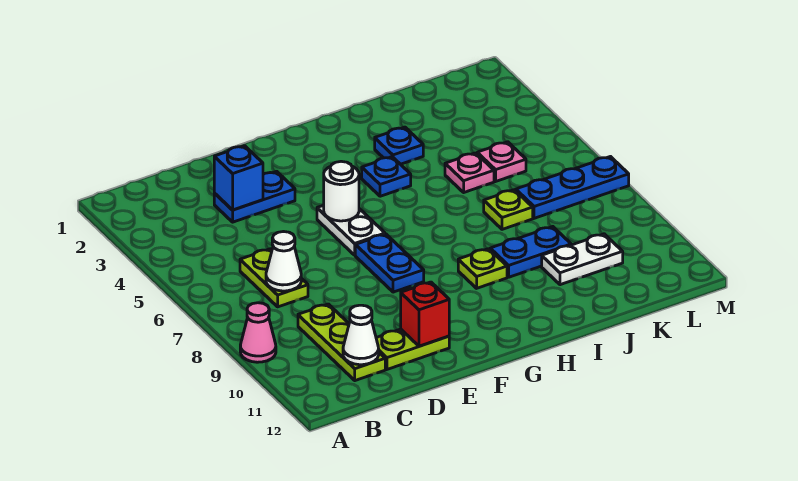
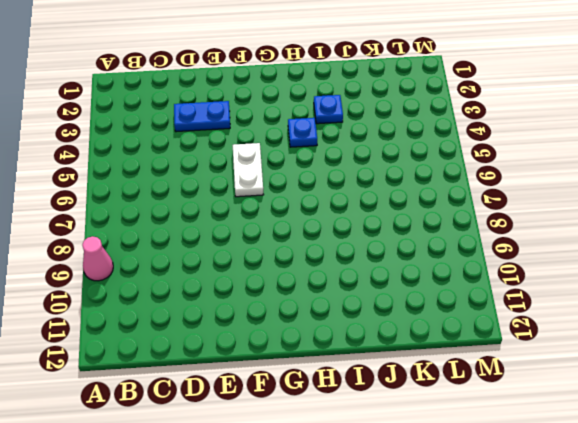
none -> lime plate C6:C7 level 1
none -> lime plate C9:C11 level 1
none -> lime plate D11:E11 level 1

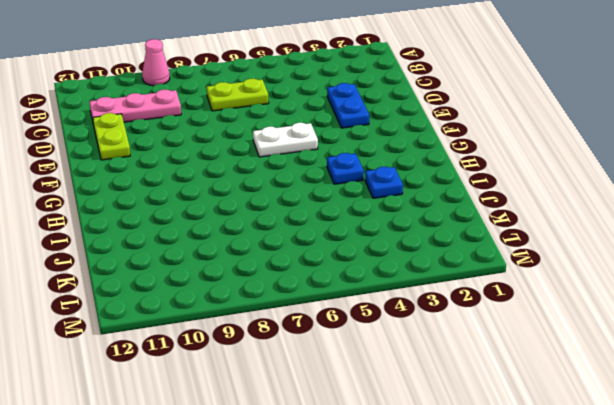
pink plate C9:C11 level 1 -> lime plate C9:C11 level 1
none -> blue plate F7:F8 level 1
none -> lime plate H9 level 1
none -> blue plate I9:J9 level 1

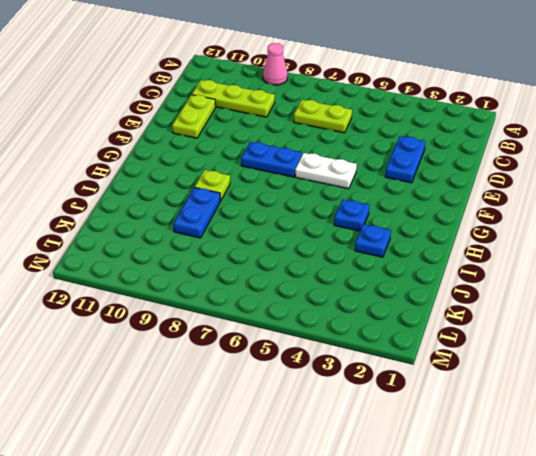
none -> pink plate J5 level 1
none -> lime plate J7 level 1
none -> white plate J10:K10 level 1

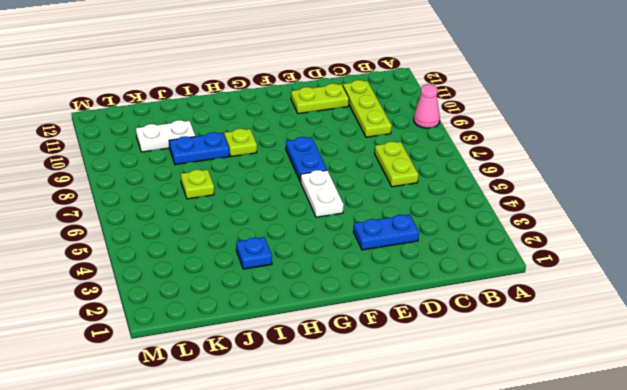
none -> blue plate H4 level 1
none -> pink plate J5 level 1
none -> pink plate K5 level 1

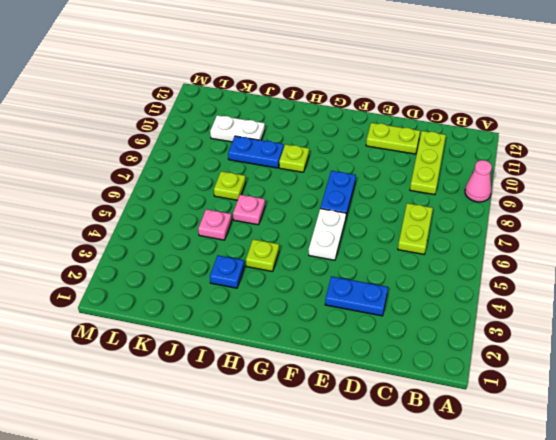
lime plate H4 level 1 -> blue plate H4 level 1
pink plate I6 level 1 -> pink plate K5 level 1
none -> blue plate K7:M7 level 1
none -> white cone C7 level 2
none -> white cone C11 level 2

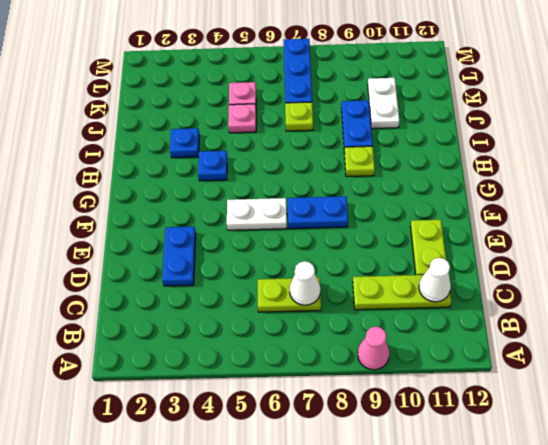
none -> blue brick D3 level 2
none -> red brick E11 level 2
none -> white round brick F5 level 2

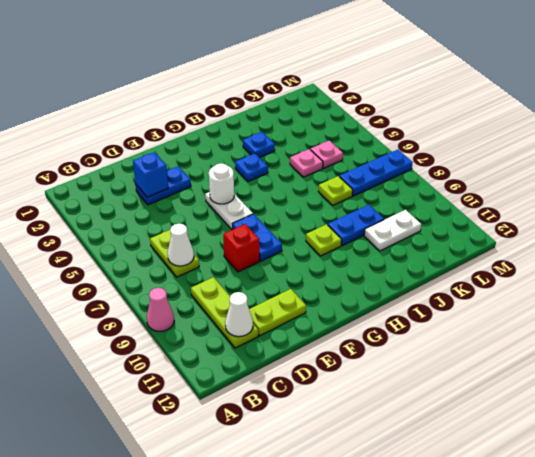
red brick E8 level 1 -> red brick E11 level 2

